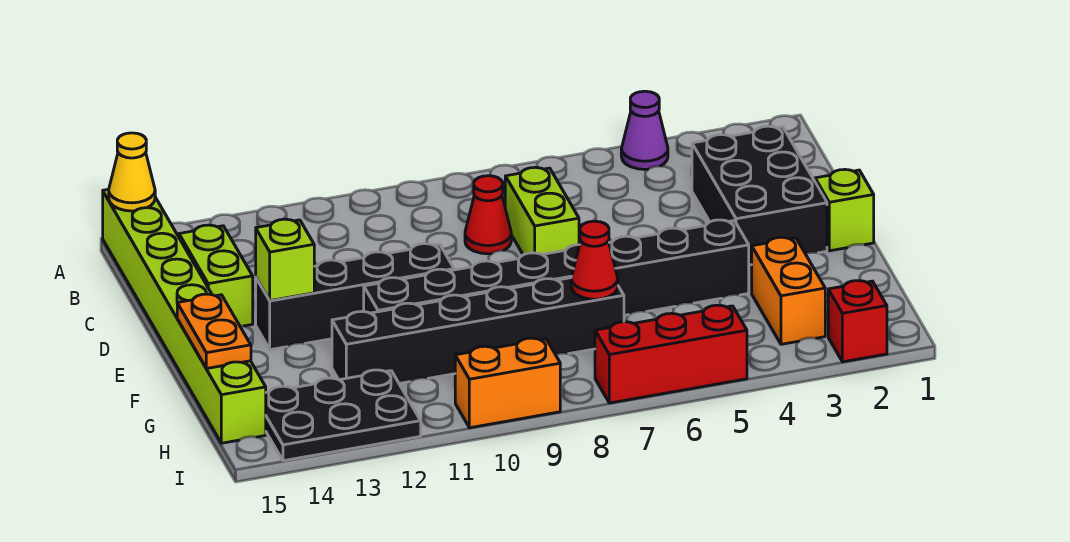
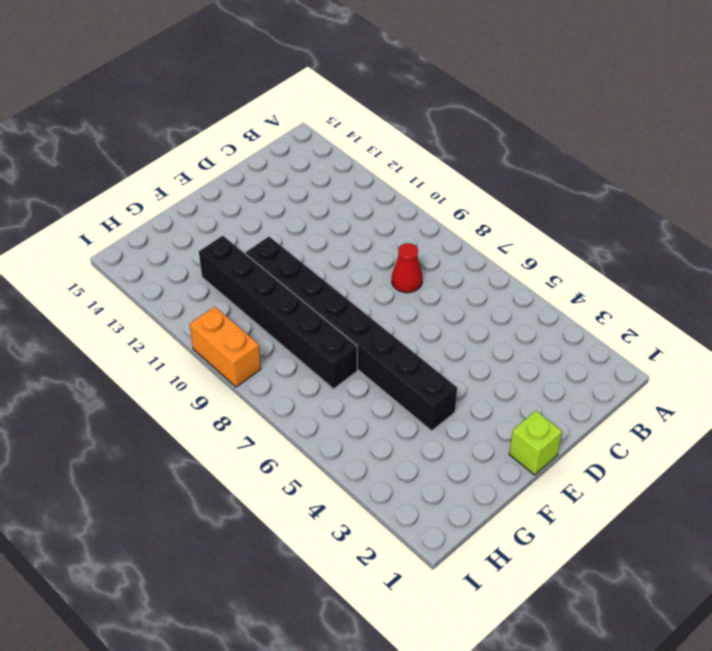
none -> purple cone A4 level 1
none -> lime brick A15:H15 level 1
none -> black brick C2:E3 level 1

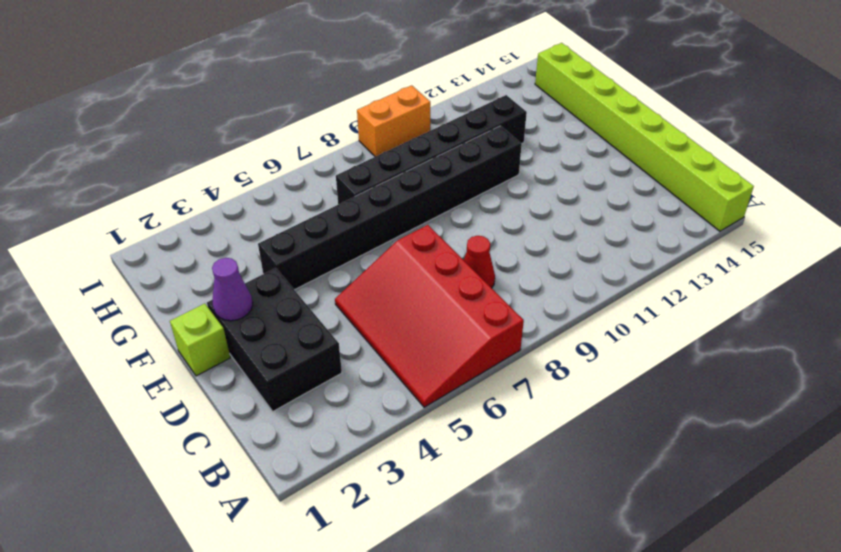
red slope A5:D7 level 1 top 7 -> lime brick C7:D7 level 1
purple cone E2 level 2 -> purple cone A4 level 1
none -> lime brick C14:D14 level 1
none -> black brick E10:E13 level 1
none -> orange brick G3:H3 level 1

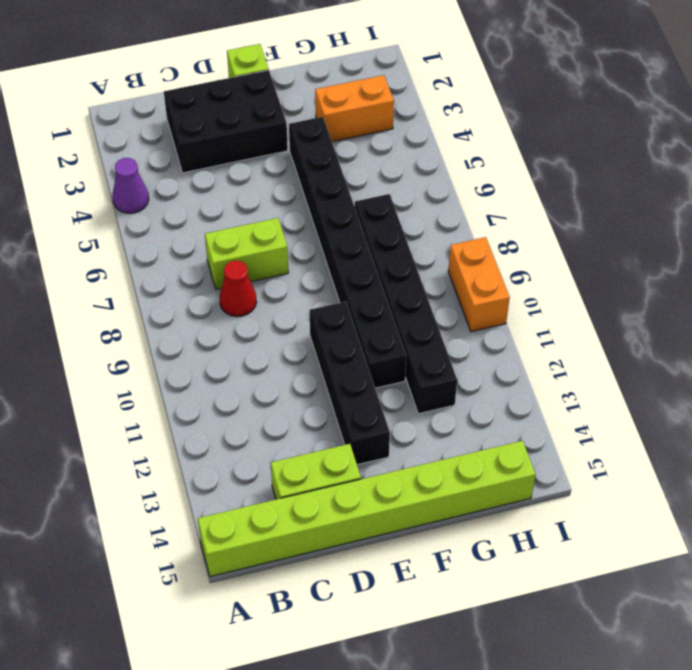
none -> black plate H12:I14 level 1
none -> red brick I2 level 1
none -> red brick I5:I7 level 1

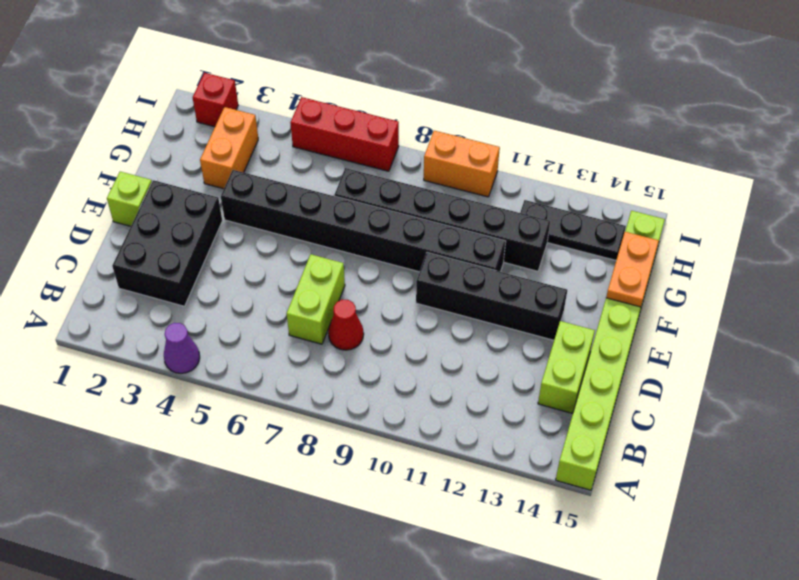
black plate H12:H14 level 1 -> black plate H12:I14 level 1
none -> yellow cone A15 level 2
none -> lime brick E13 level 2
none -> red cone G7 level 2

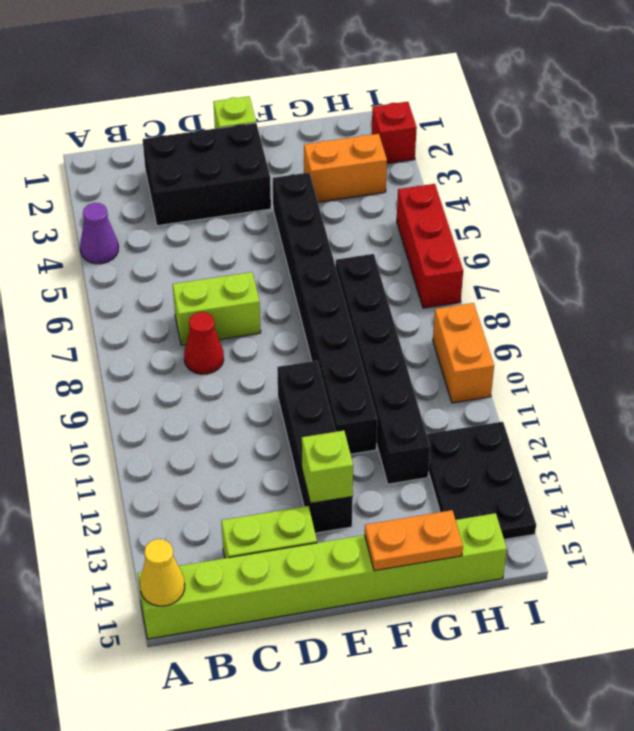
none -> red cone G7 level 2

